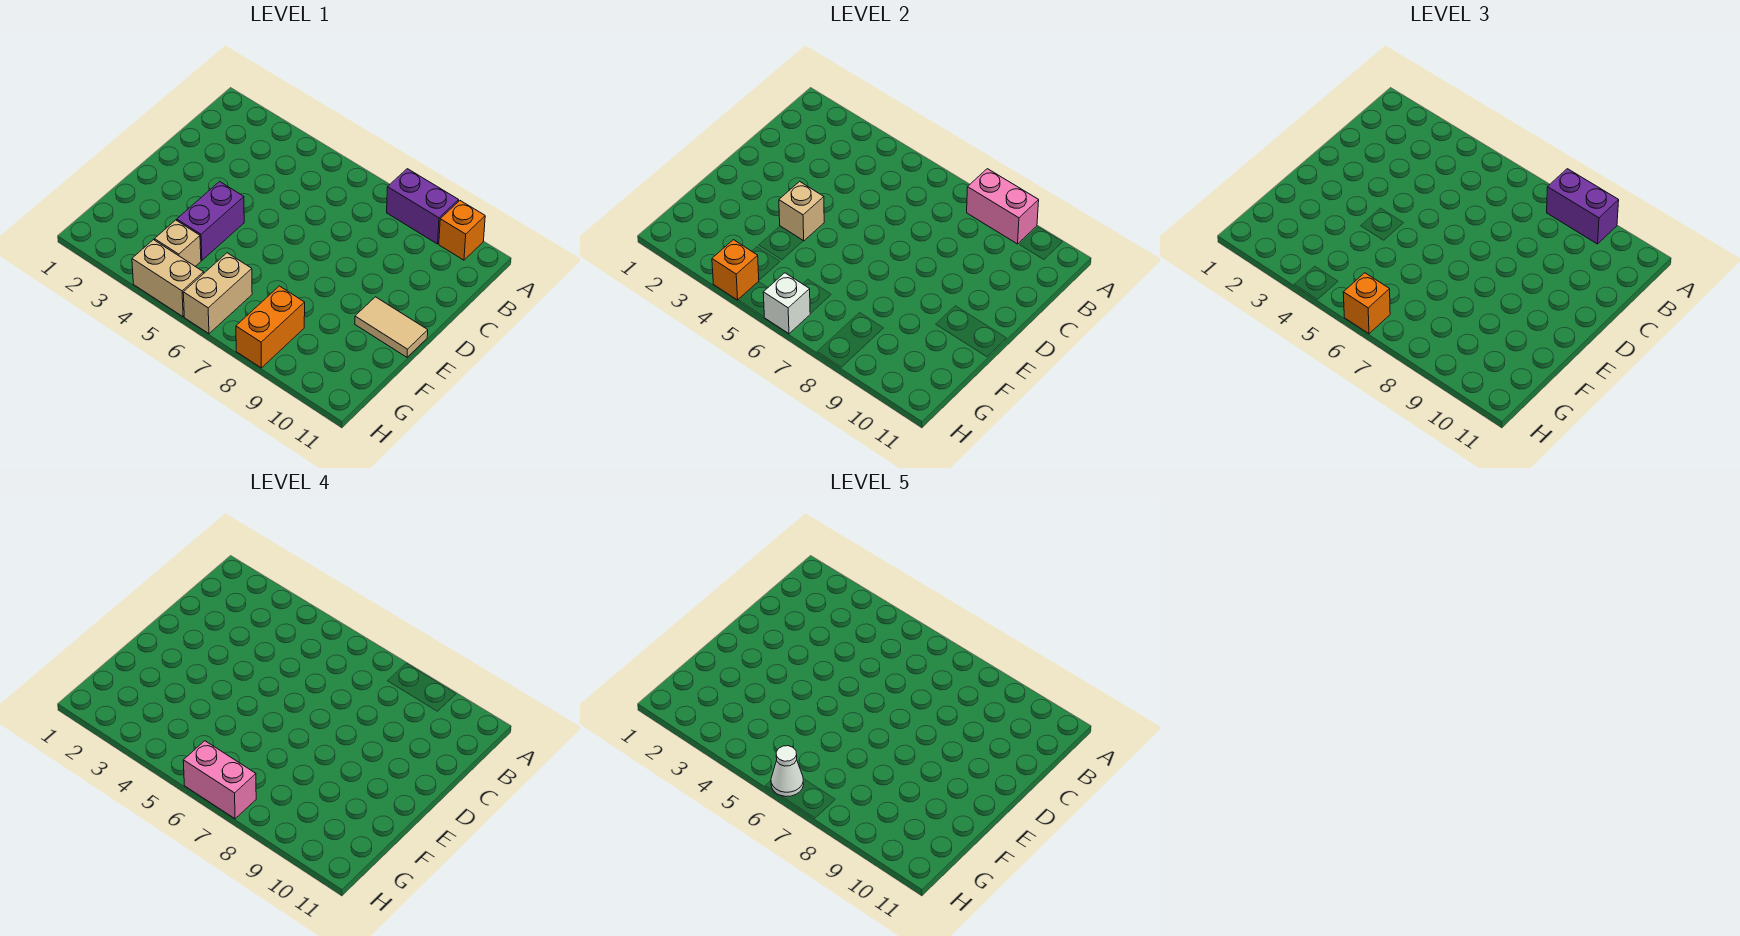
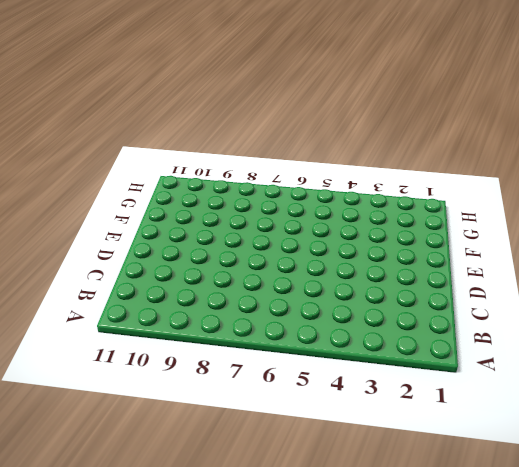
none -> purple brick A8:A9 level 1
none -> orange brick A10 level 1
none -> purple brick E4:F4 level 1

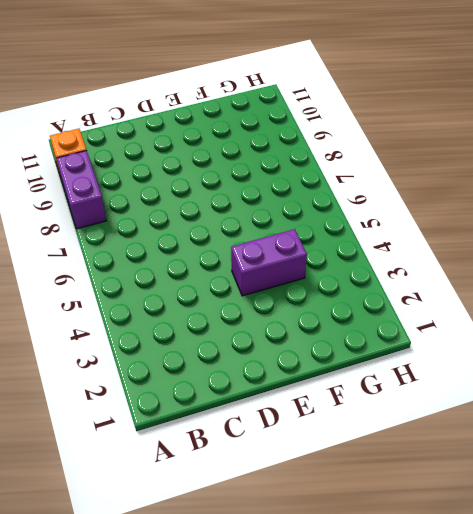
none -> tan tile E10:E11 level 1
none -> tan brick G4 level 1
none -> tan brick G6:H6 level 1

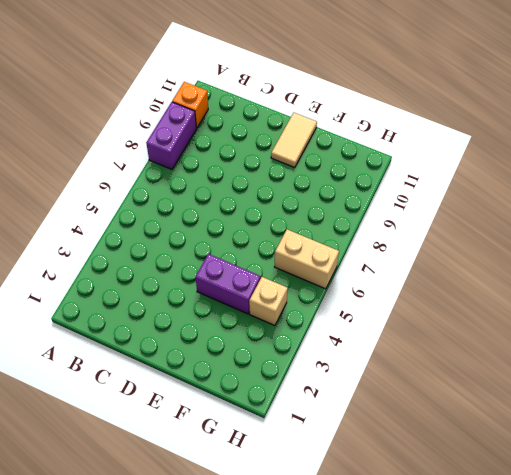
none -> orange brick G8:H8 level 1
none -> tan brick H4:H5 level 1
none -> pink brick A8:A9 level 2

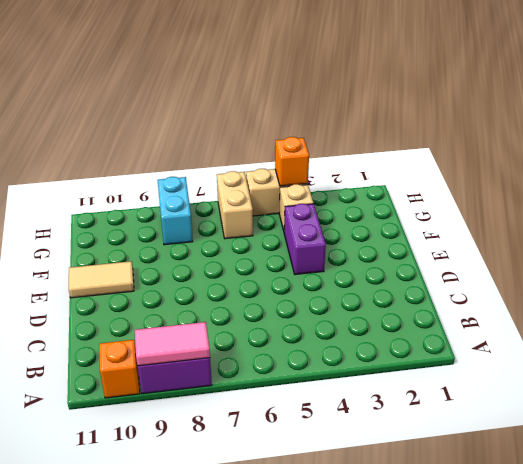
pink tile A8:A9 level 2 -> pink brick A8:A9 level 2
cyan brick G8:H8 level 1 -> orange brick G8:H8 level 1
none -> tan brick E4 level 2
none -> white brick H6 level 2
none -> purple brick A8:A9 level 3

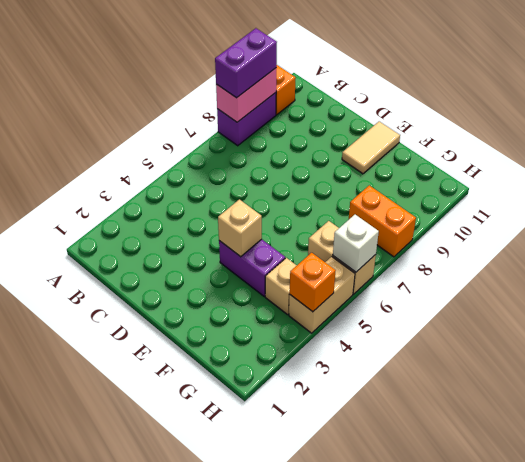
none -> orange brick H6 level 3
none -> pink brick H6:H7 level 4
none -> white cone H6 level 5

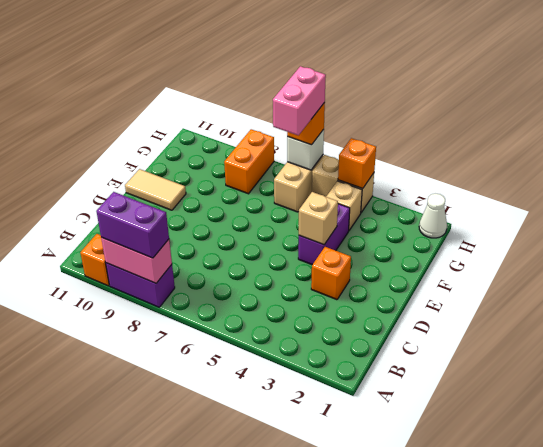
orange brick D3 level 1 -> none
pink brick G6:H6 level 4 -> pink brick H6:H7 level 4
white cone H1 level 1 -> white cone H6 level 5

